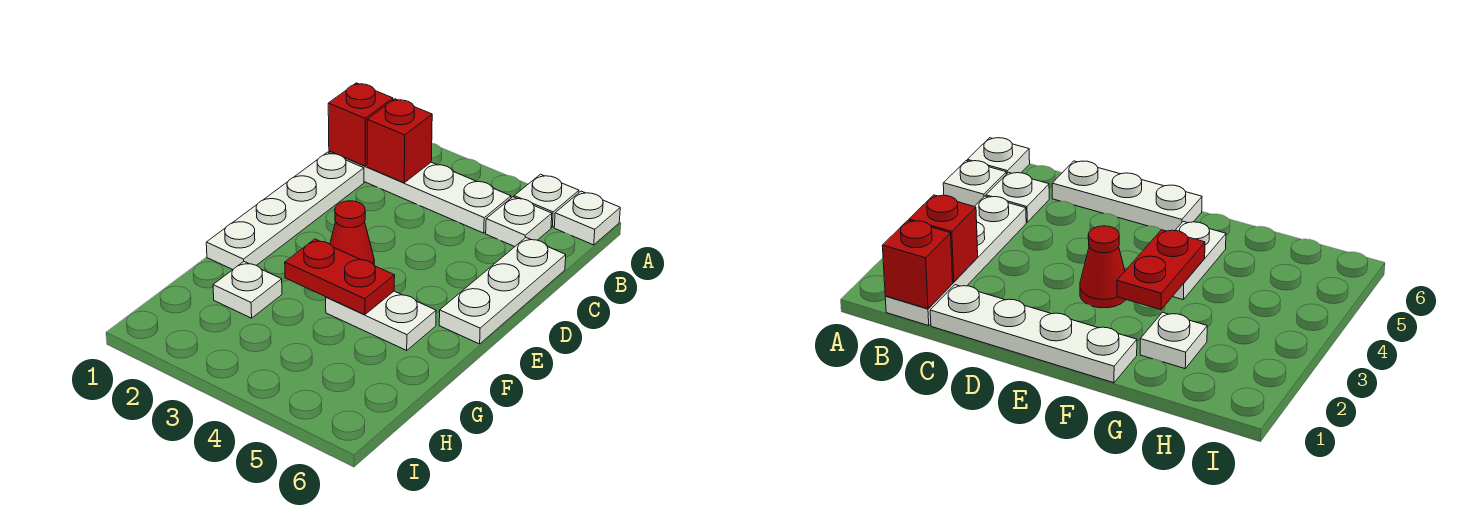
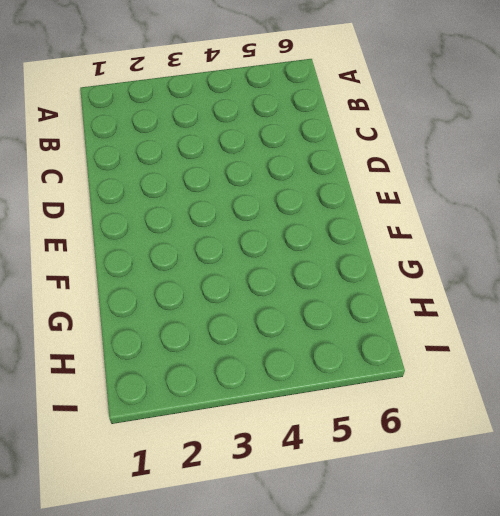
none -> white plate A5 level 1
none -> white plate A6 level 1
none -> white plate B1:B4 level 1

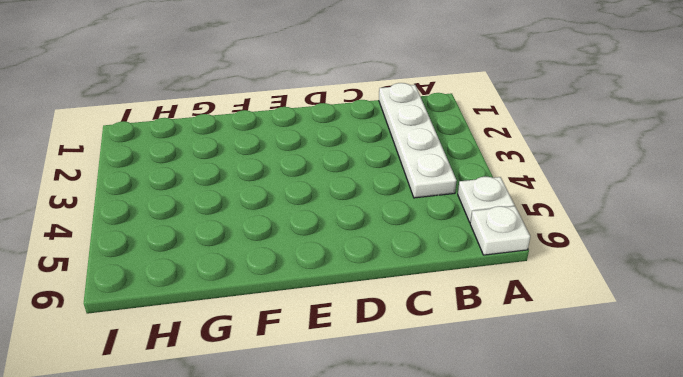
none -> white plate B5 level 1
none -> white plate C1:F1 level 1
none -> white plate C6:E6 level 1

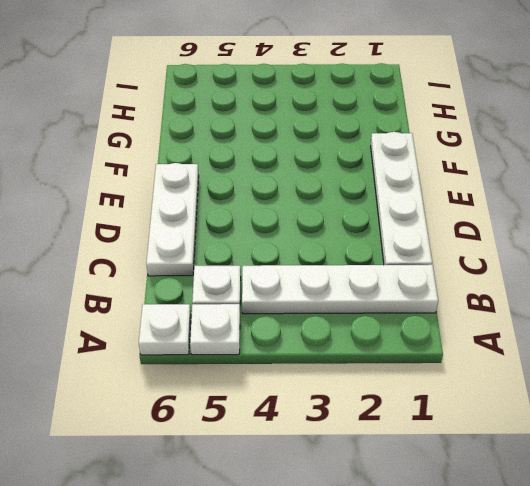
none -> red cone E3 level 1
none -> white plate F4:F5 level 1
none -> white plate G2 level 1

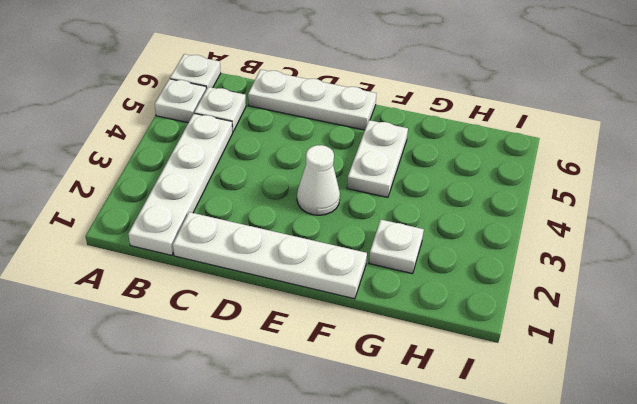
white cone E3 level 1 -> red cone E3 level 1
none -> red brick B1 level 2
none -> red brick B2 level 2
none -> red plate F3:F4 level 2

